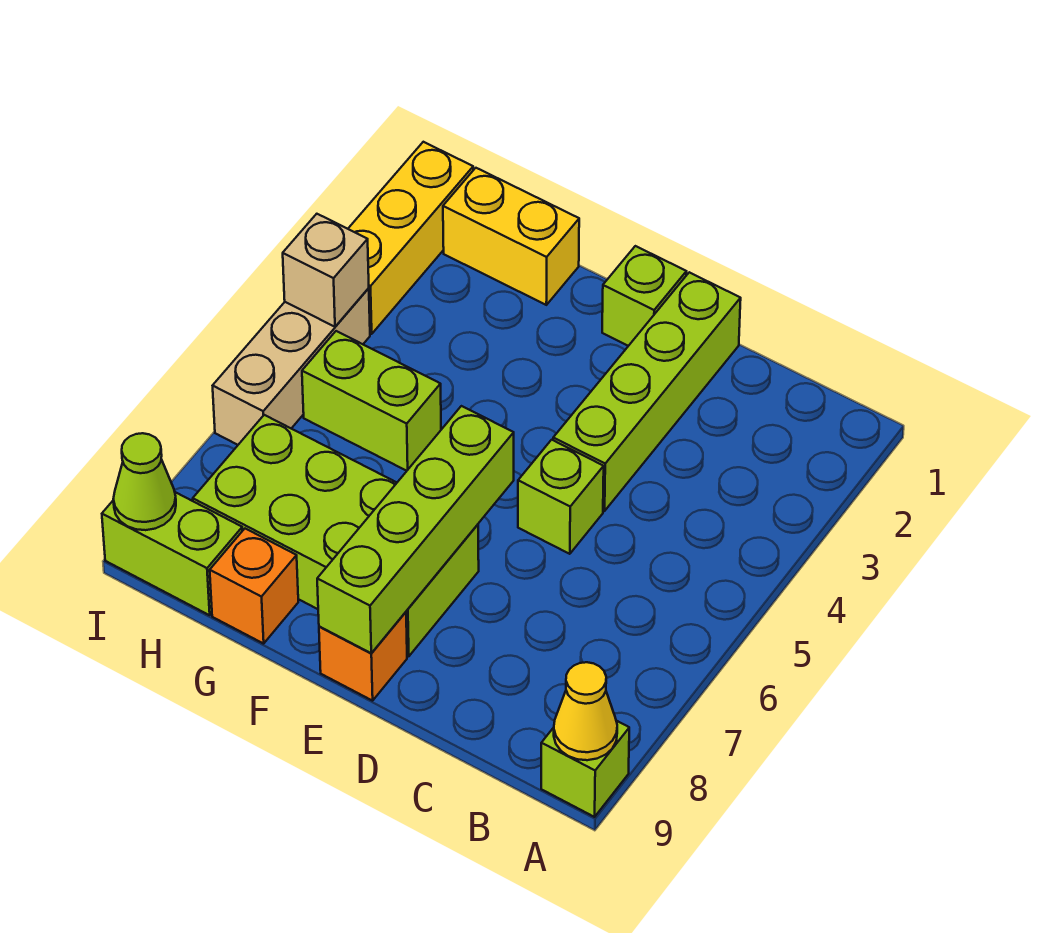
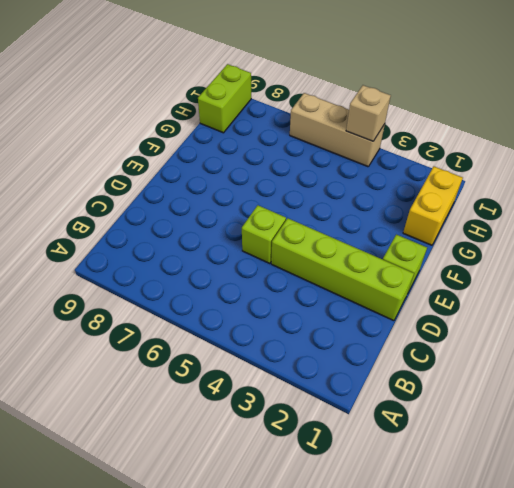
none -> lime brick A9 level 1
none -> lime brick E7:H8 level 1
none -> orange brick E9 level 1

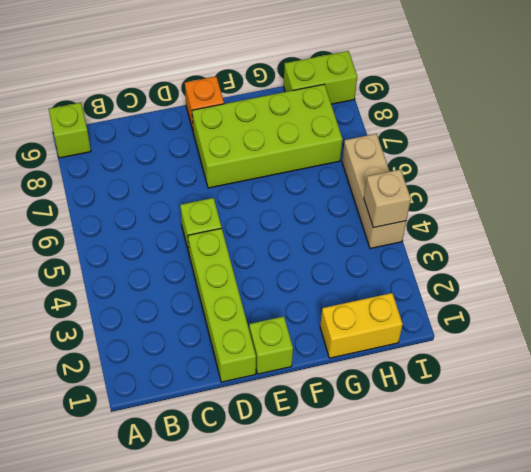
none -> lime brick G5:H5 level 1
none -> orange brick G9 level 1
none -> yellow brick I1:I3 level 1

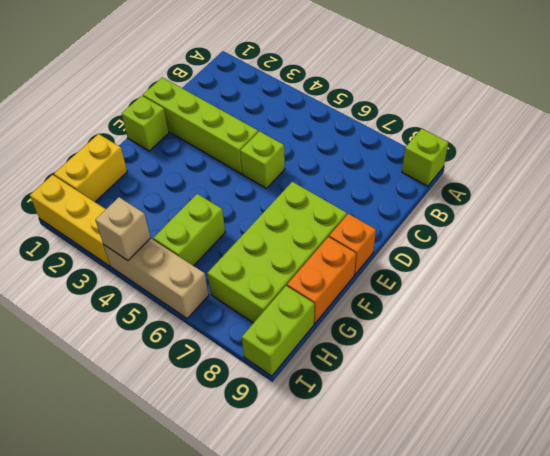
orange brick F9:G9 level 1 -> orange brick G9 level 1
none -> yellow cone A9 level 2
none -> lime brick E6:E9 level 2
none -> lime cone I9 level 2

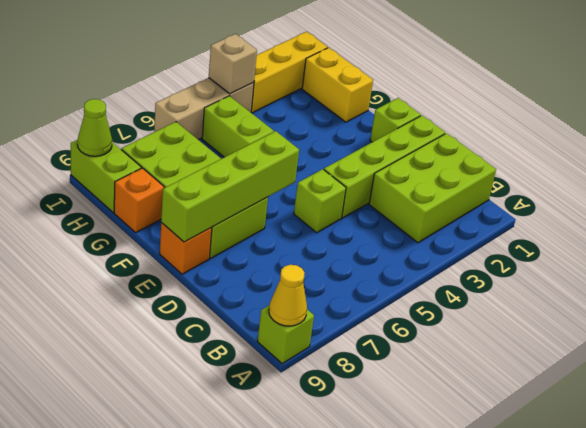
lime brick B1:C3 level 1 -> none

